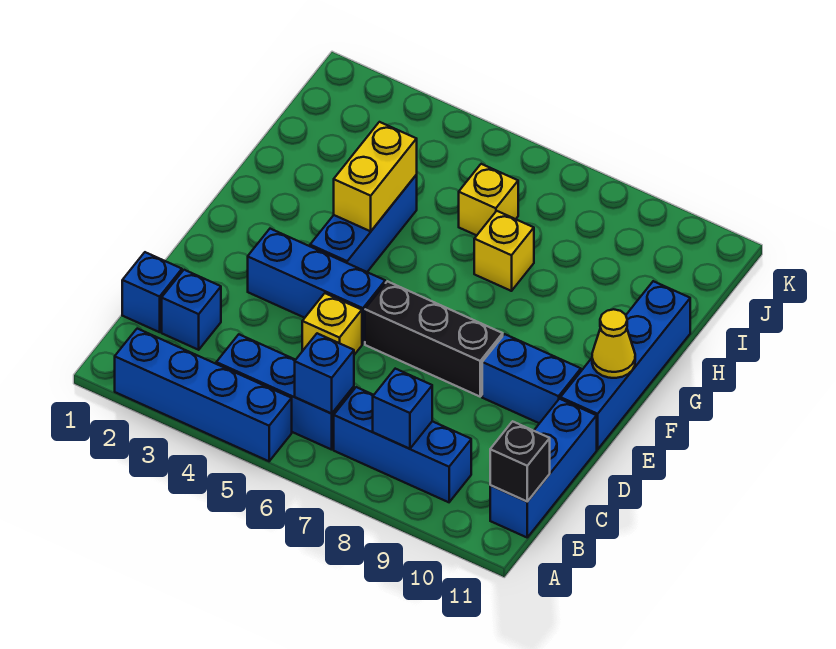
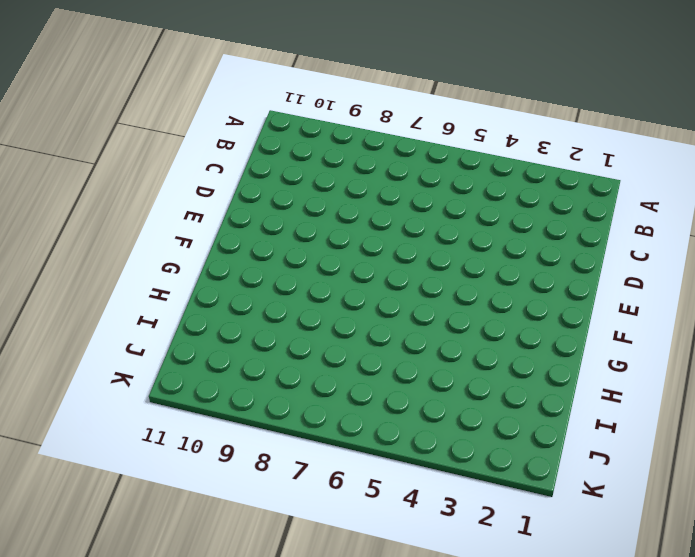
none -> blue brick A2:A5 level 1
none -> blue brick B4:B6 level 1
none -> blue brick B7:B9 level 1

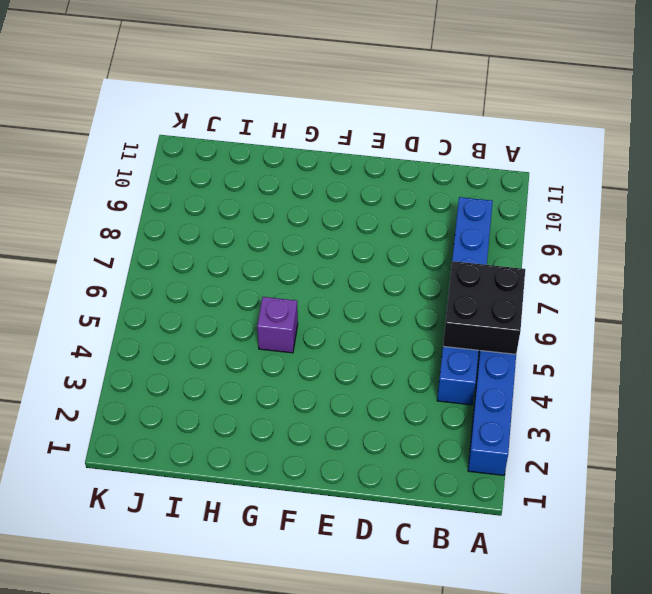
black brick A5:B6 level 2 -> blue brick B6 level 2
purple brick G5 level 1 -> none
none -> blue brick B11:D11 level 1
none -> blue brick C1 level 1
none -> blue brick C2 level 1

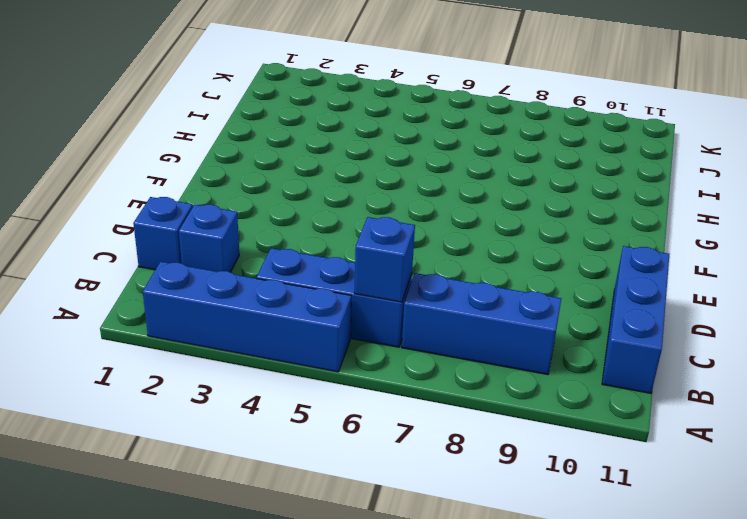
none -> yellow brick D5 level 1
none -> blue brick E3:E5 level 1
none -> black brick E6:E8 level 1

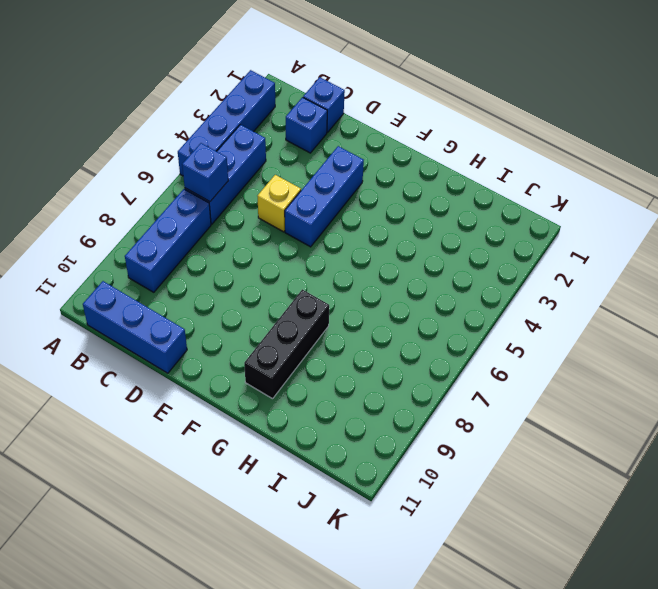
black brick G8:G10 level 1 -> black brick E6:E8 level 1
none -> blue brick E9:E10 level 1
none -> blue brick E11:H11 level 1
none -> blue brick F4:H4 level 1

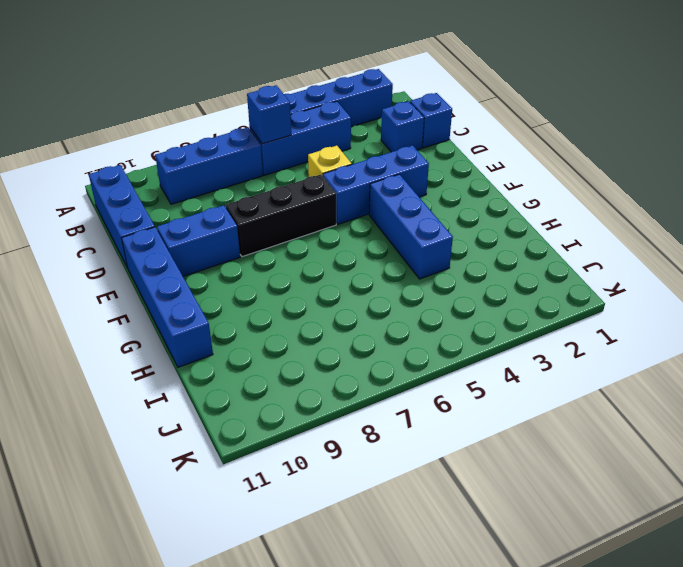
none -> yellow brick H7 level 1
none -> yellow brick I6 level 1
none -> blue brick B8 level 2

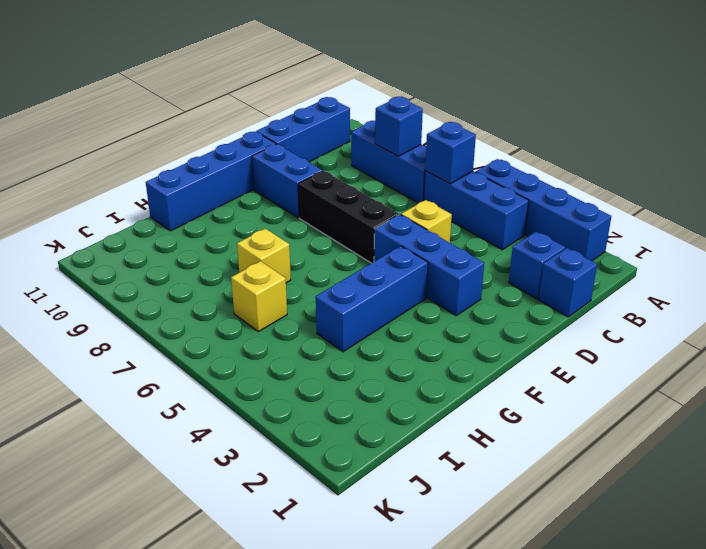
none -> black brick B11 level 2
none -> yellow cone F11 level 2
none -> yellow brick G4:H4 level 2

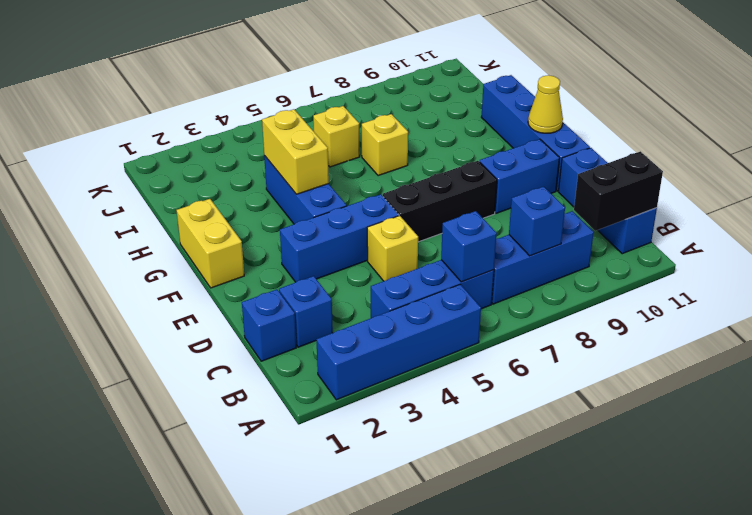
black brick B10:B11 level 2 -> black brick B11 level 2
yellow brick F1:G1 level 1 -> none

